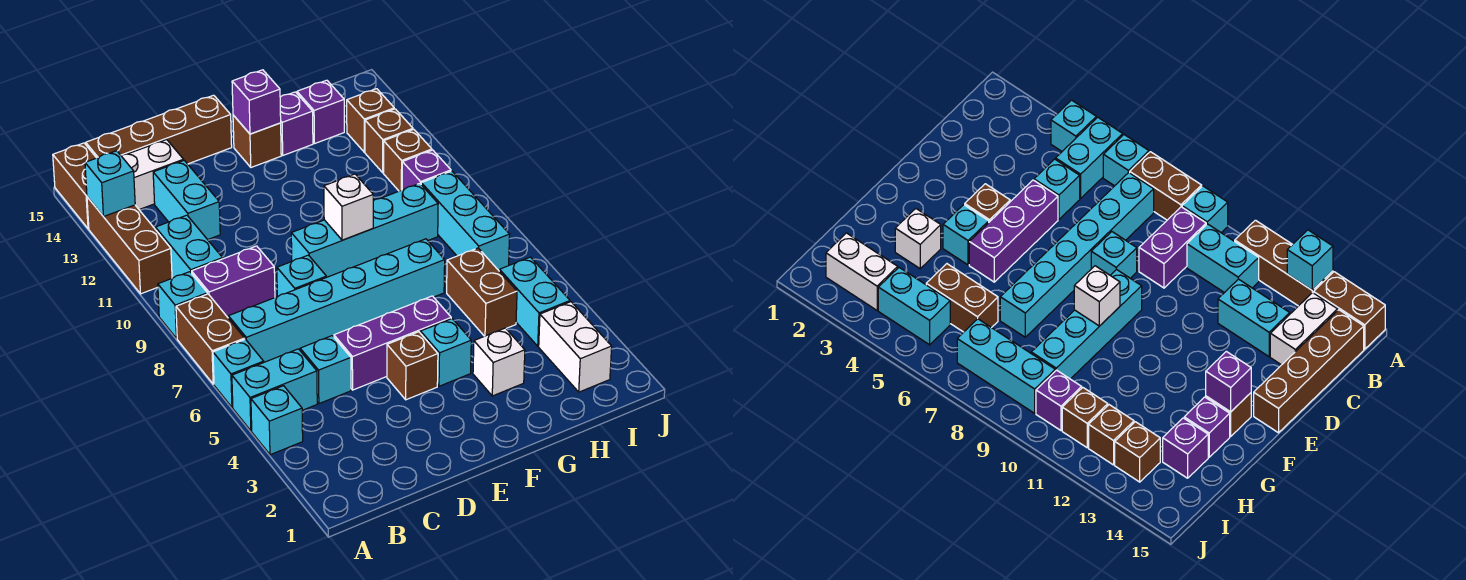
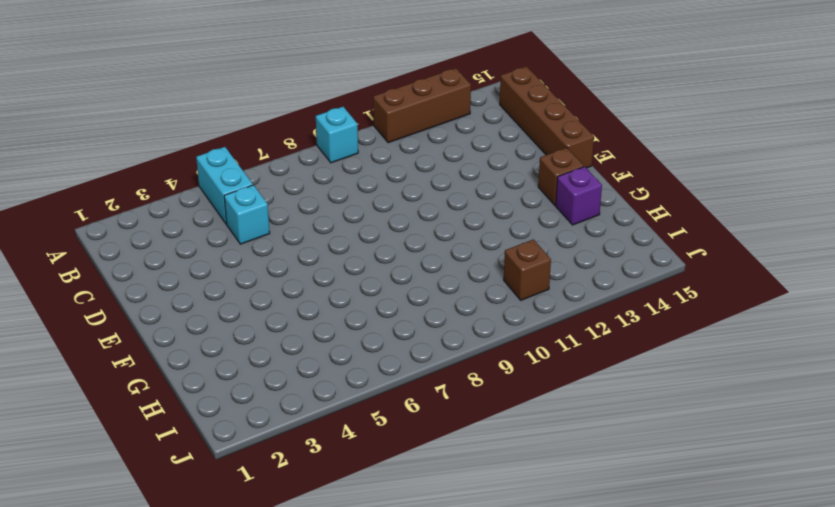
none -> cyan brick A4 level 1
none -> cyan brick A6 level 1
none -> brown brick A7:A8 level 1
none -> brown brick A14:A15 level 1

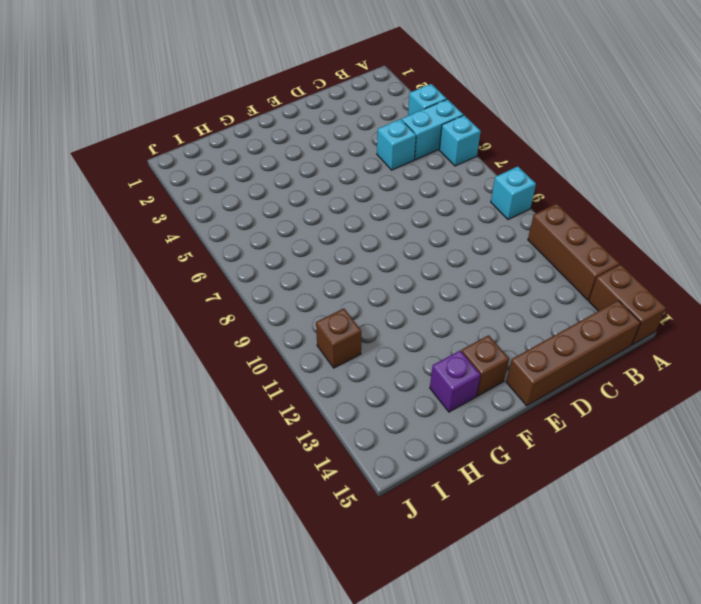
none -> brown brick A7:A8 level 1
none -> cyan brick B7:G7 level 1
none -> purple brick B9:C9 level 1
none -> cyan brick B10:B11 level 1

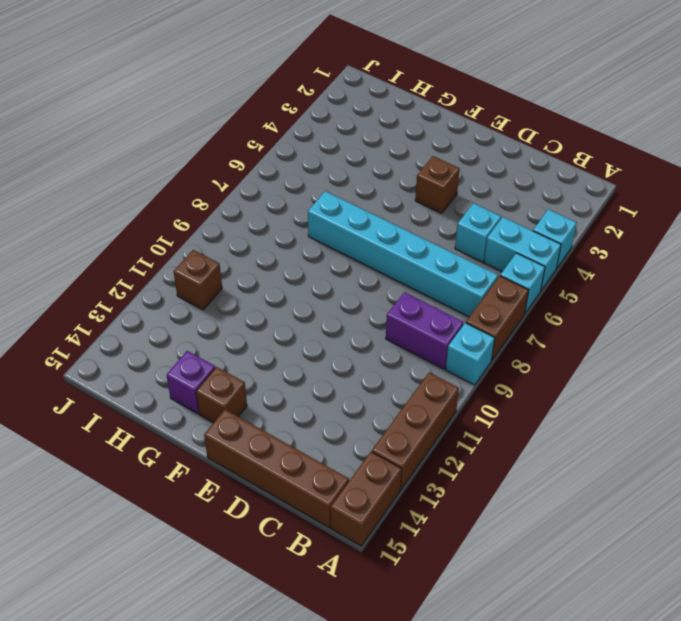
none -> cyan brick B10:B11 level 1
none -> white brick B14:C14 level 1
none -> cyan brick C12:C13 level 1
none -> purple brick D5:F5 level 1

